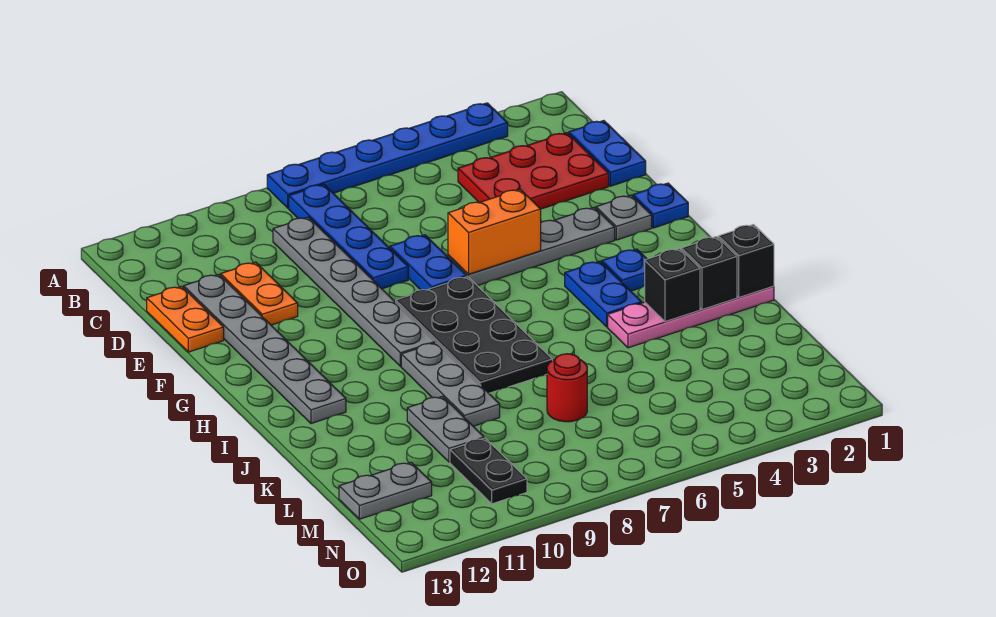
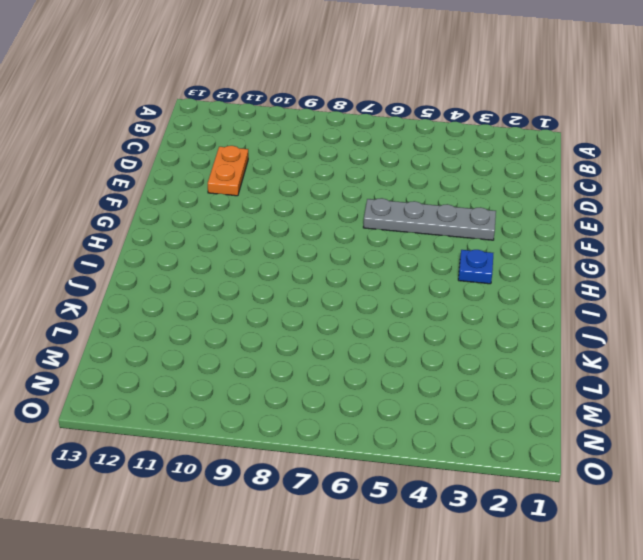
none -> blue plate A3:A8 level 1
none -> blue plate B8:E8 level 1
none -> blue plate C1:D1 level 1

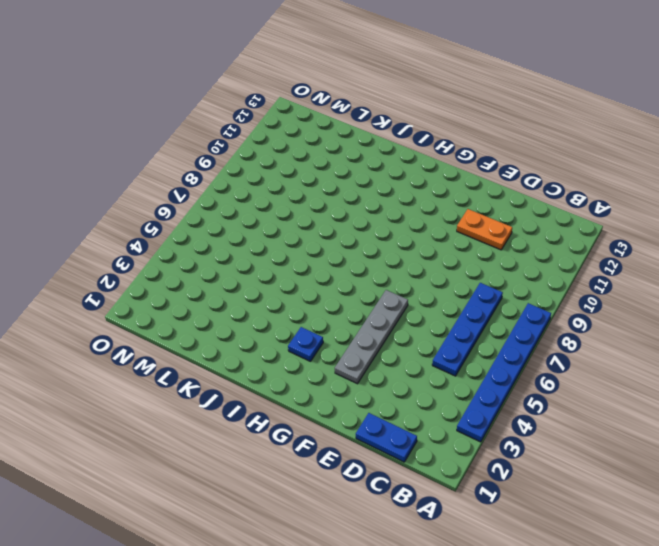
blue plate C5:C8 level 1 -> blue plate B8:E8 level 1
none -> red plate C2:D4 level 1
none -> grey plate C9:H9 level 1
none -> grey plate D12:I12 level 1

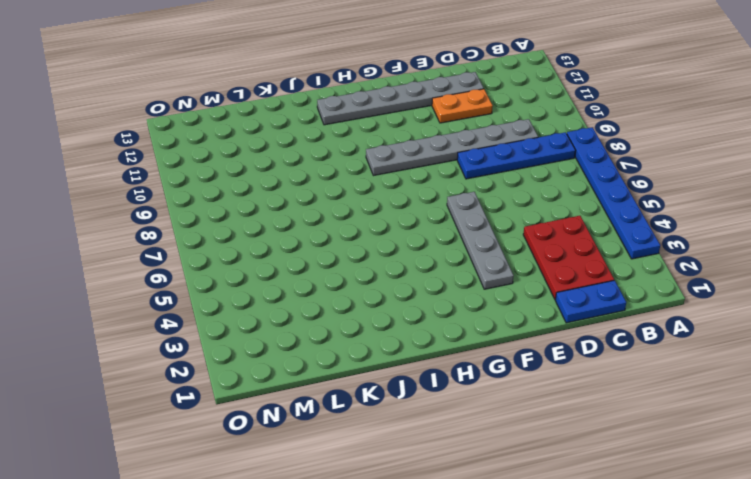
none -> orange plate D13:E13 level 1
none -> blue plate E7:F7 level 1
none -> blue plate F1 level 1

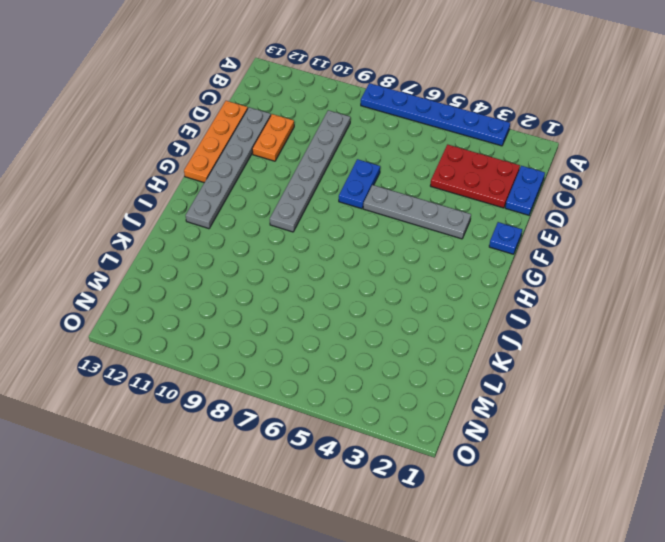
orange plate D13:G13 level 1 -> orange plate D13:E13 level 1
none -> blue plate B8:E8 level 1
none -> grey plate F2 level 1
none -> black plate G7:J8 level 1

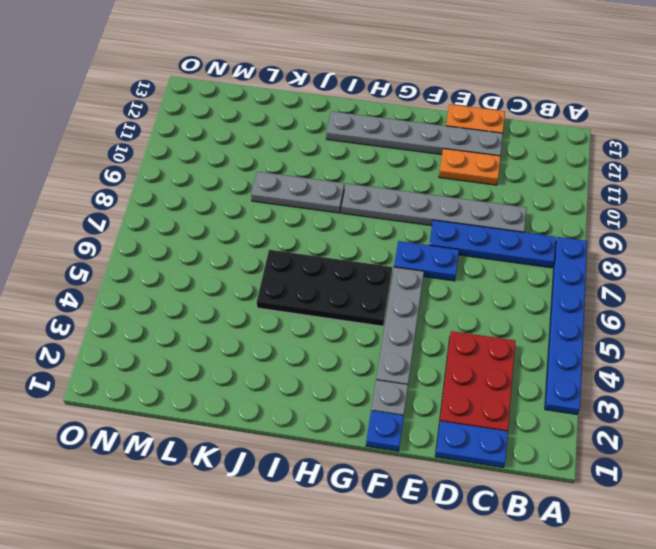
black plate G5:J6 level 1 -> black plate G7:J8 level 1
none -> blue plate H3 level 1
none -> blue plate H4:I4 level 1
none -> pink plate J1:J4 level 1

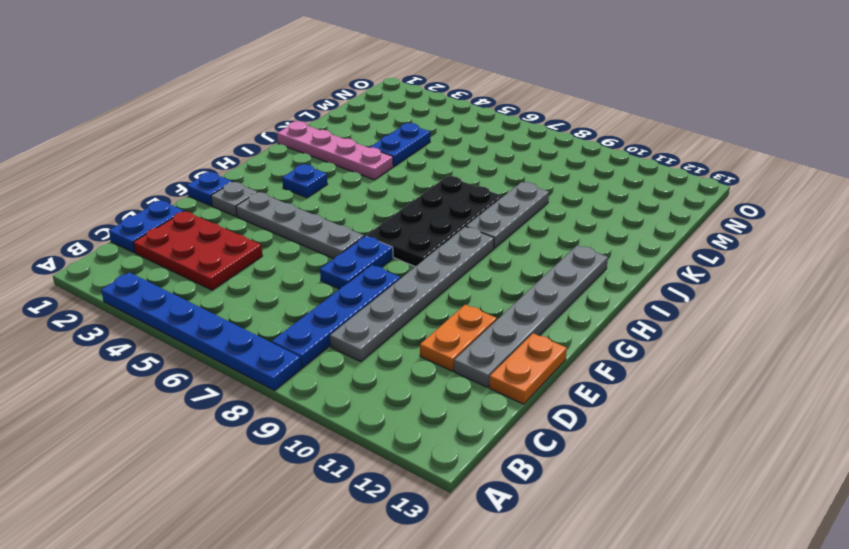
blue plate K4:L4 level 1 -> blue plate H4:I4 level 1
none -> grey plate K10:L10 level 1
none -> red round brick L7 level 1
none -> black plate M10:N10 level 1

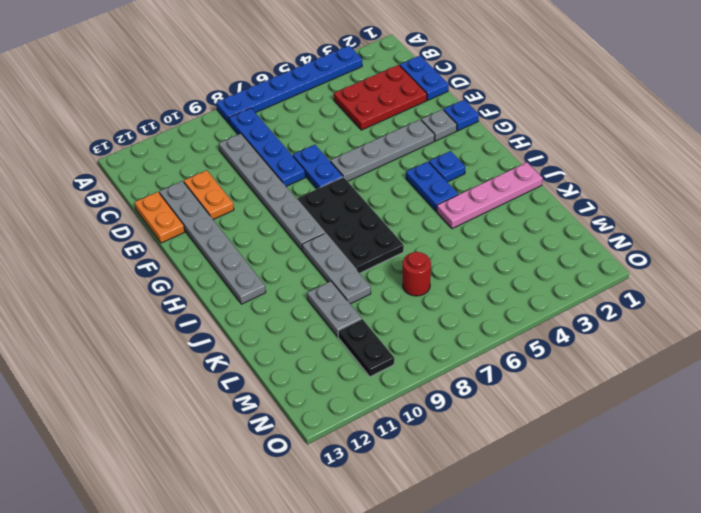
none -> grey plate M12:M13 level 1
none -> orange brick F5:F6 level 2
none -> black brick J1 level 2

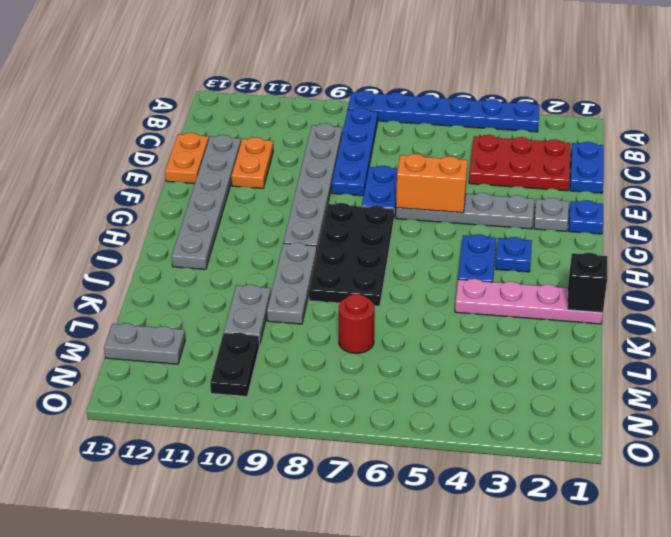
none -> black brick J2 level 2
none -> black brick J3 level 2

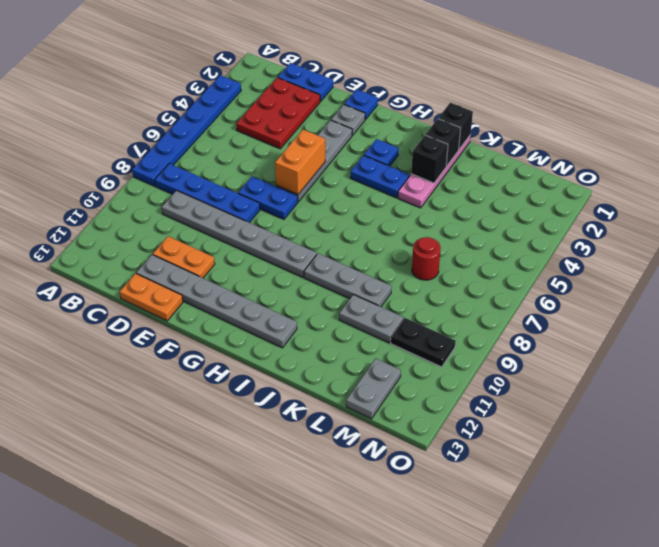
none -> black plate G7:J8 level 1

